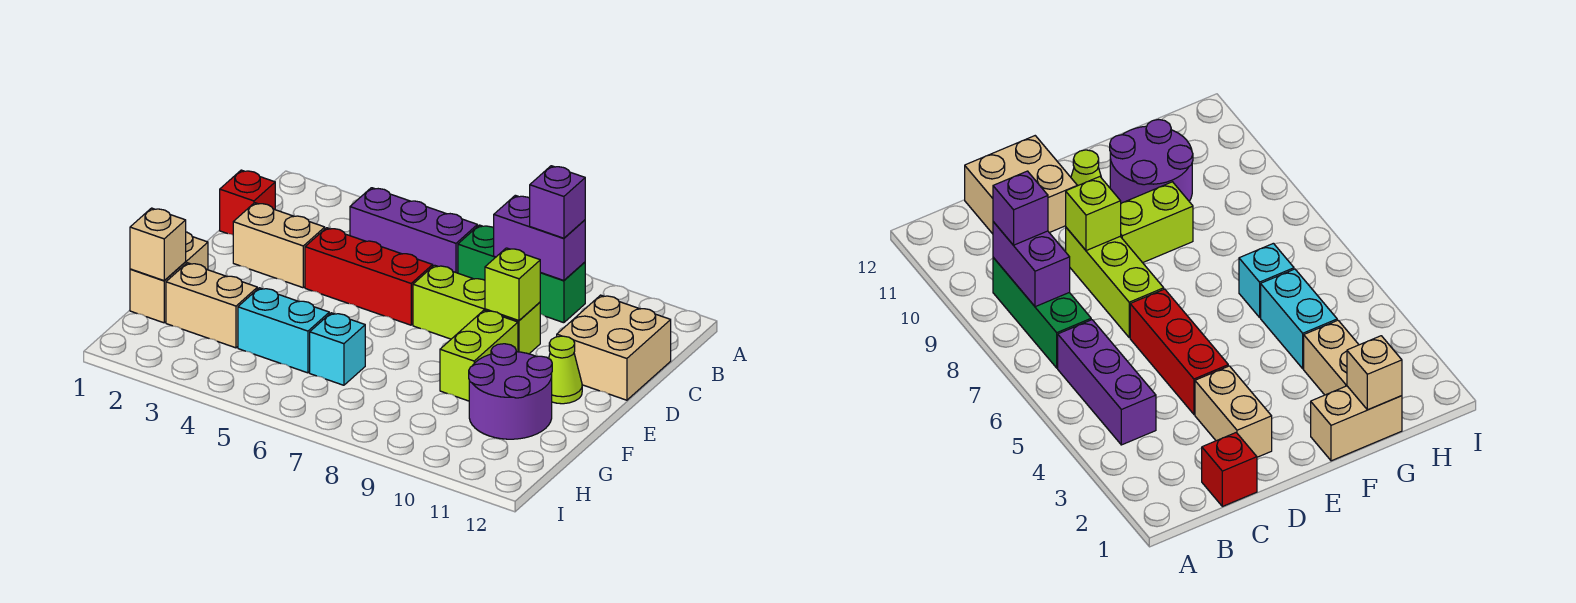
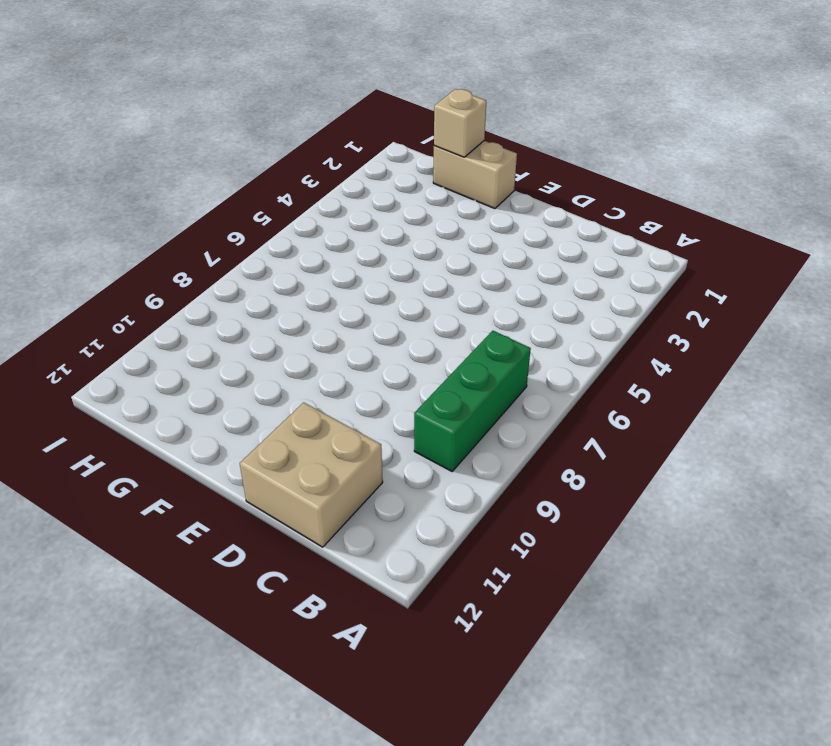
none -> purple brick B4:B6 level 1
none -> red brick C1 level 1
none -> tan brick D2:D3 level 1

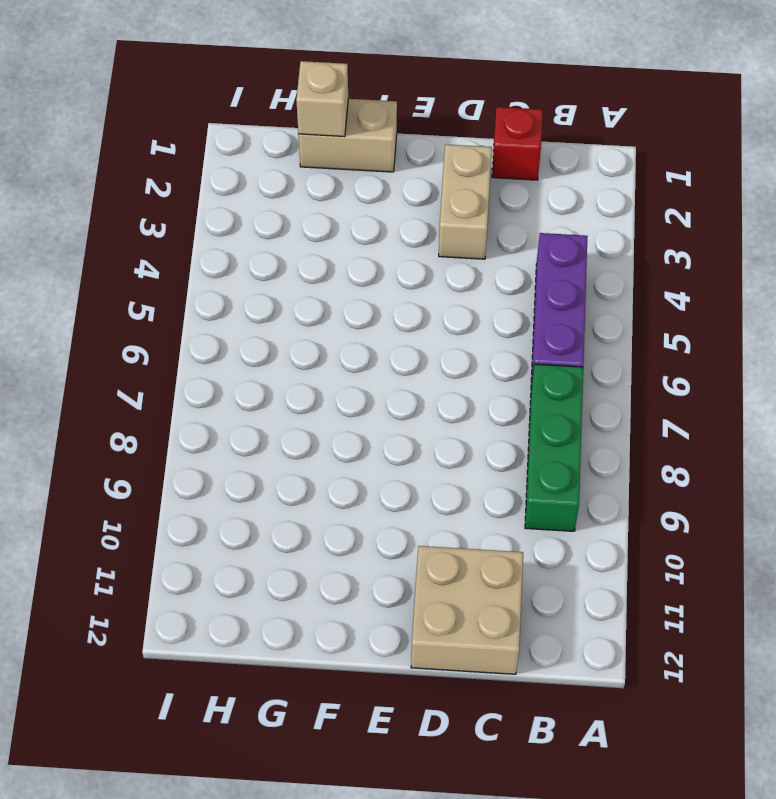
none -> red brick D4:D6 level 1
none -> lime brick D7:D9 level 1
none -> lime brick E9:F9 level 1

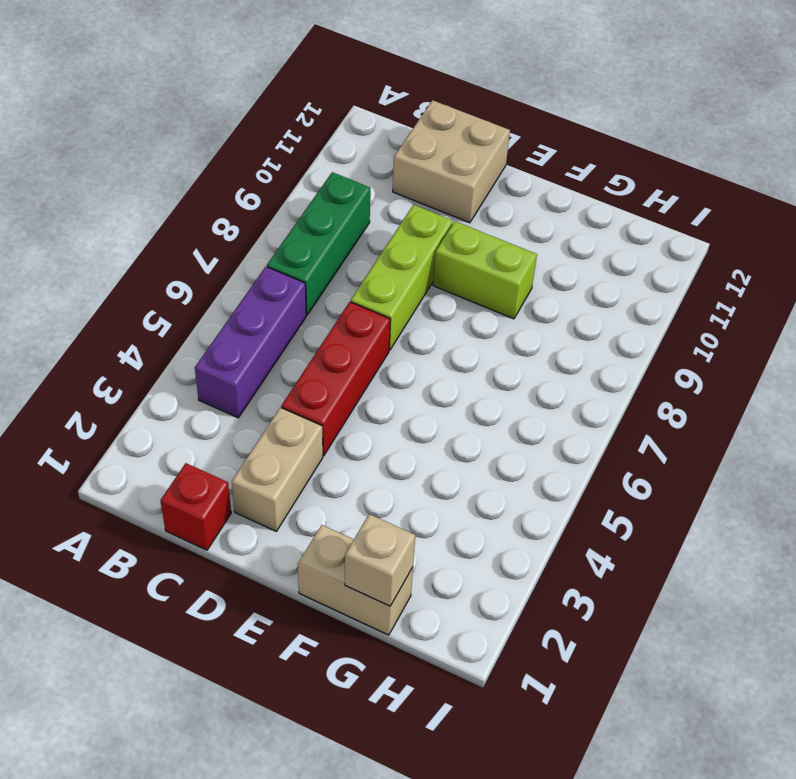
none -> lime cone E11 level 1
none -> purple round brick F10:G11 level 1
none -> tan brick G2:G3 level 1

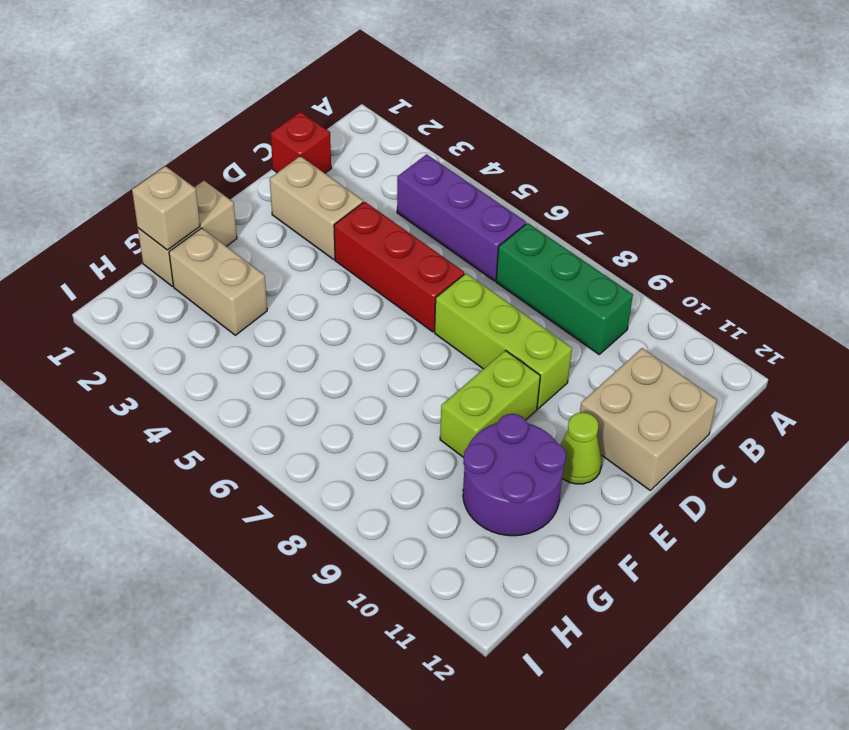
none -> cyan brick G4:G5 level 1
none -> cyan brick G6 level 1
none -> purple brick B8:B9 level 2

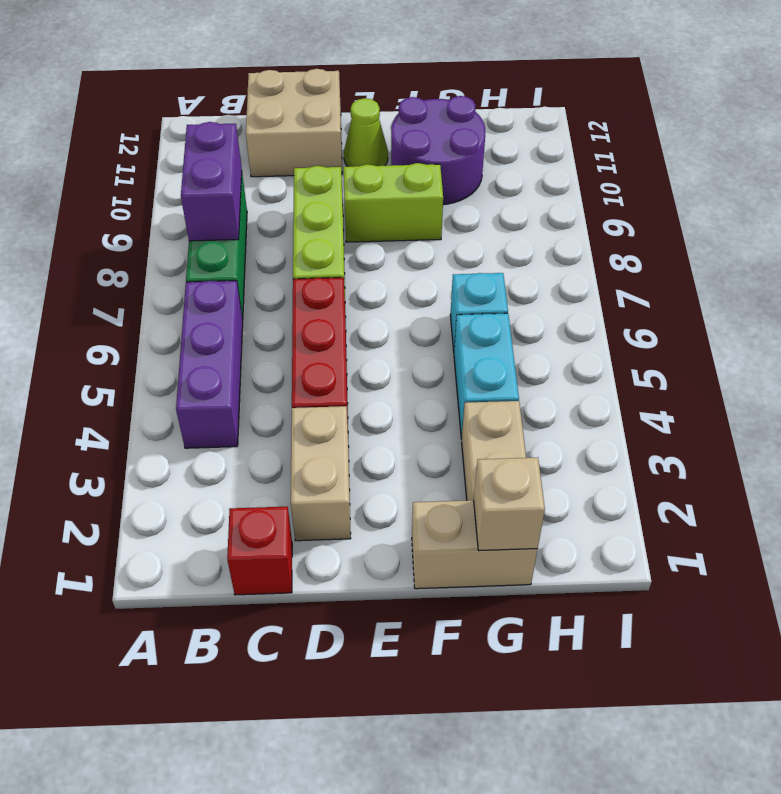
none -> lime brick D9 level 2
none -> purple brick B9 level 3

